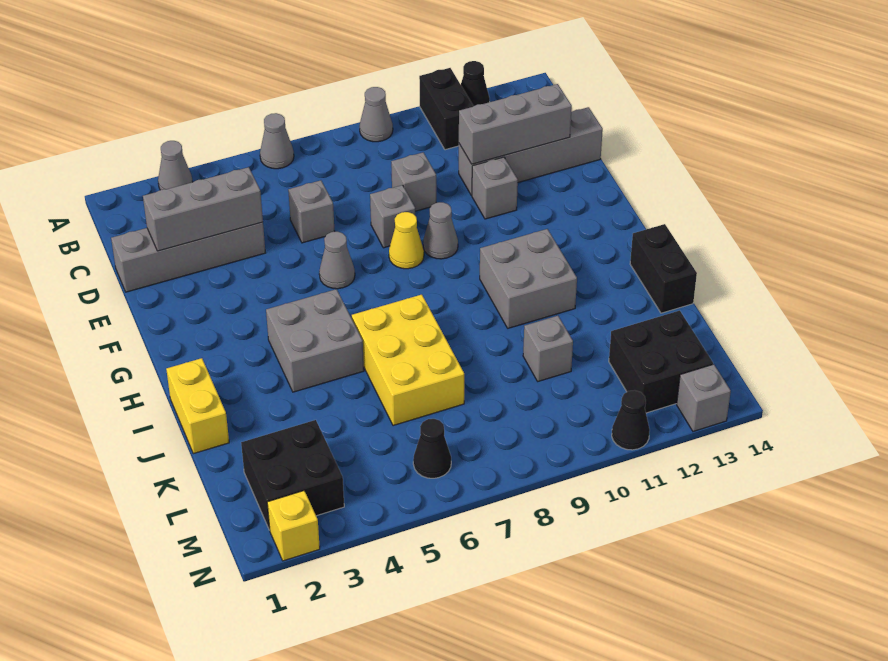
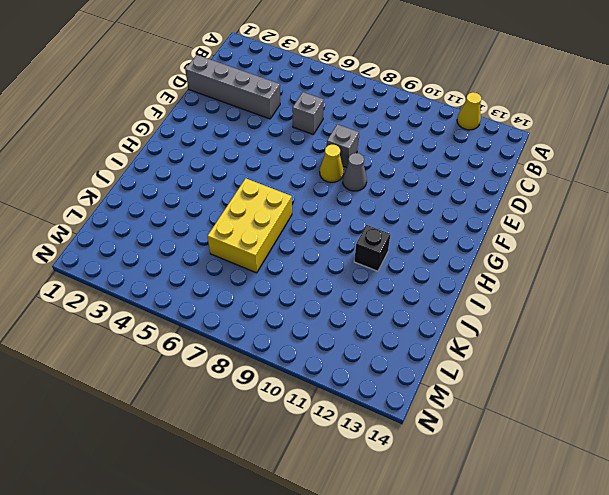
yellow cone A12 level 1 -> black cone A12 level 1
black brick I11 level 1 -> grey brick H10:I11 level 1
none -> grey cone A3 level 1
none -> grey cone A6 level 1
none -> grey cone A9 level 1

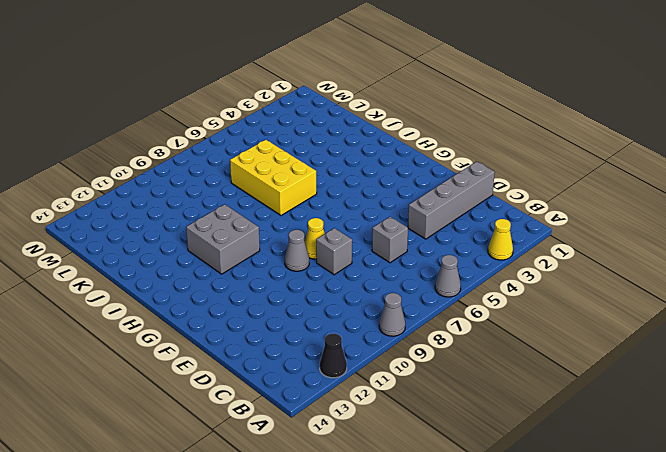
yellow cone A3 level 1 -> grey cone A3 level 1
none -> black brick A11:B11 level 1
none -> grey brick D9 level 1
none -> grey brick D11:D14 level 1

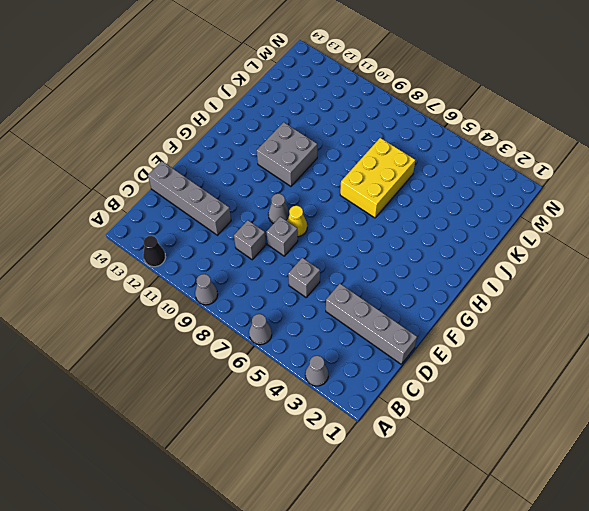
none -> black brick A11:B11 level 1
none -> grey brick E11 level 1
none -> grey cone F6 level 1

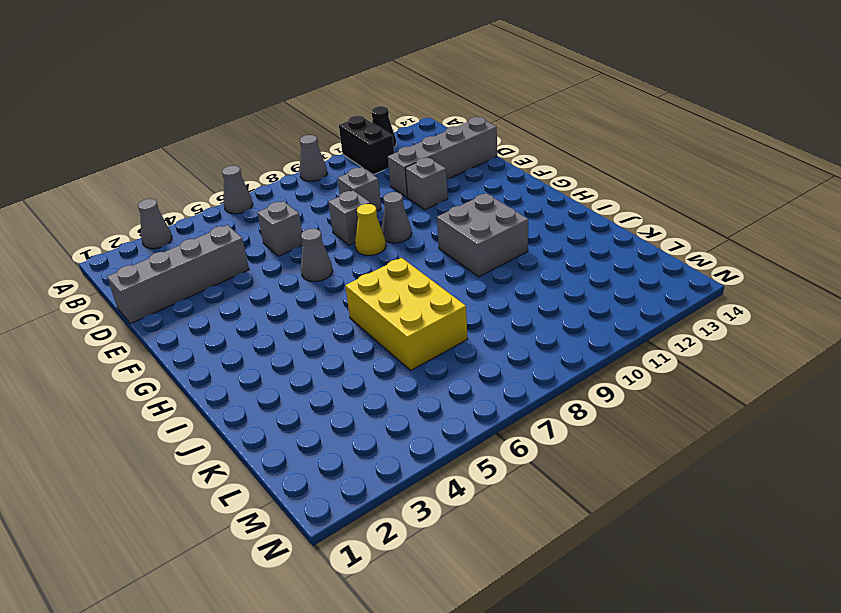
none -> grey brick H4:I5 level 1
none -> yellow brick I1:J1 level 1
none -> black brick I14:J14 level 1

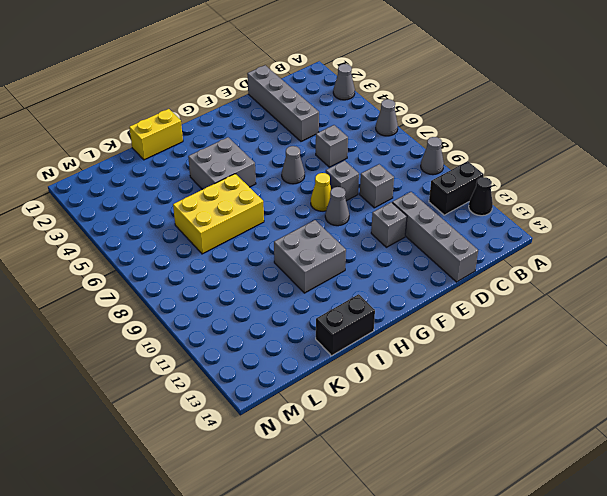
none -> grey brick K10 level 1
none -> black brick L2:M3 level 1
none -> black brick L12:M13 level 1

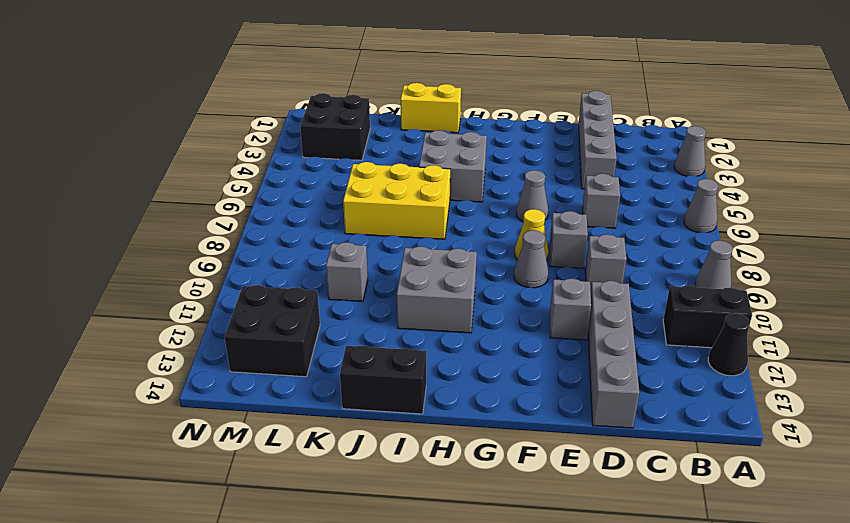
none -> black cone M6 level 1
none -> yellow brick N2 level 1
none -> black cone N11 level 1

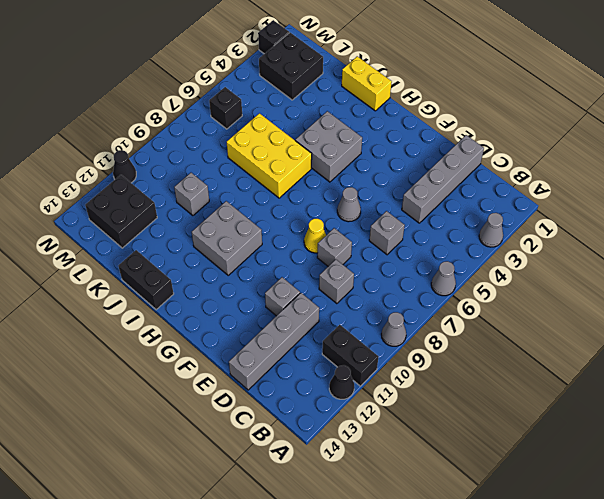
black brick M6 level 1 -> black cone M6 level 1
black brick N2 level 1 -> yellow brick N2 level 1
none -> grey cone F9 level 1
none -> grey brick N13 level 1
none -> grey brick D2:D4 level 2

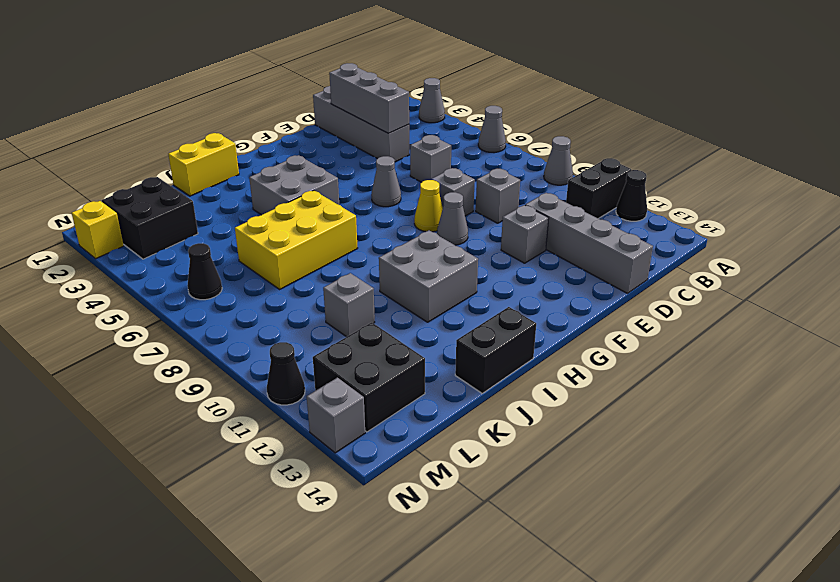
none -> grey brick D11:D13 level 2

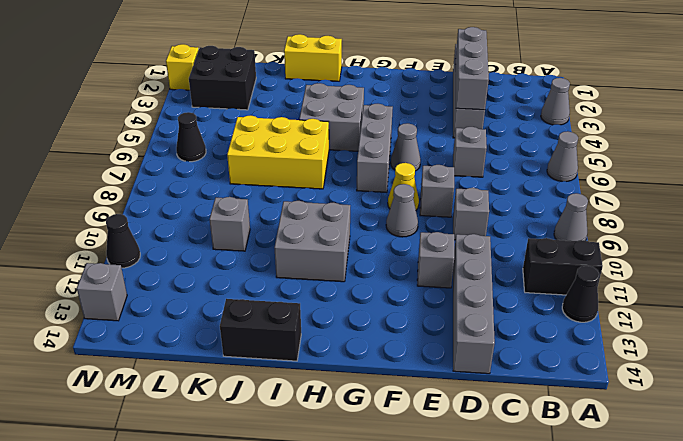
grey brick G5:G7 level 1 -> grey brick D11:D13 level 2
none -> black brick L12:M13 level 1

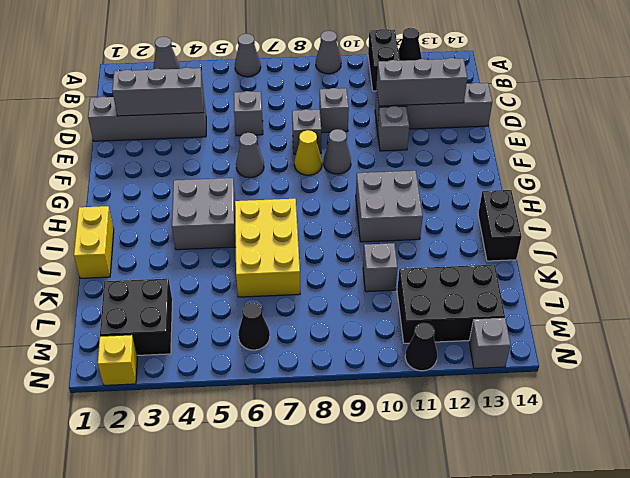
black brick L11:M13 level 1 -> black brick L12:M13 level 1

